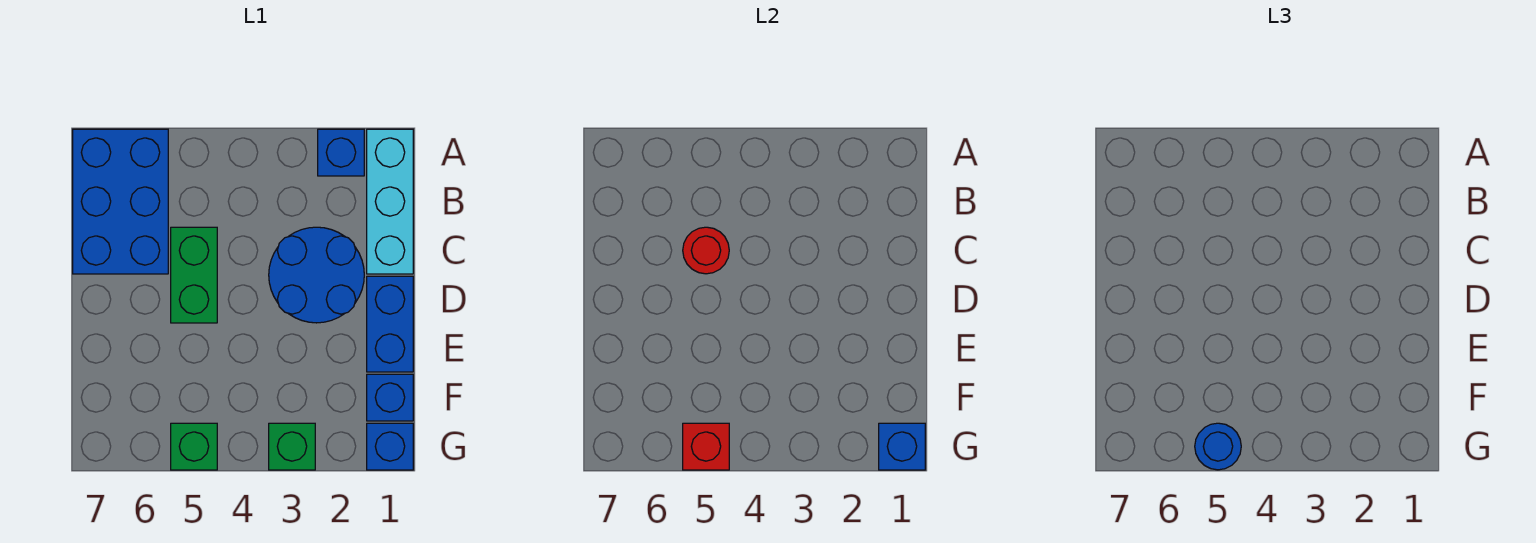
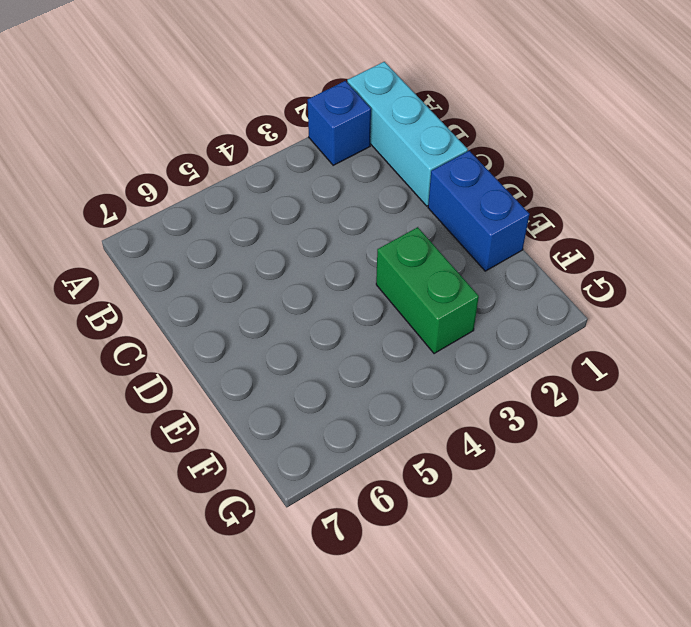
green brick E3:F3 level 1 -> green brick C5:D5 level 1
none -> blue brick A6:C7 level 1
none -> blue round brick C2:D3 level 1
none -> blue brick F1 level 1

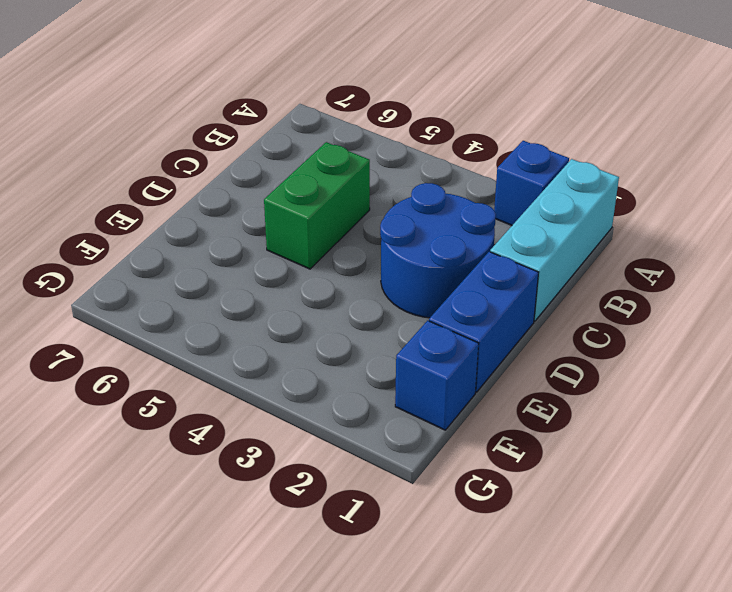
none -> blue brick A6:C7 level 1
none -> blue brick G1 level 1
none -> green brick G3 level 1

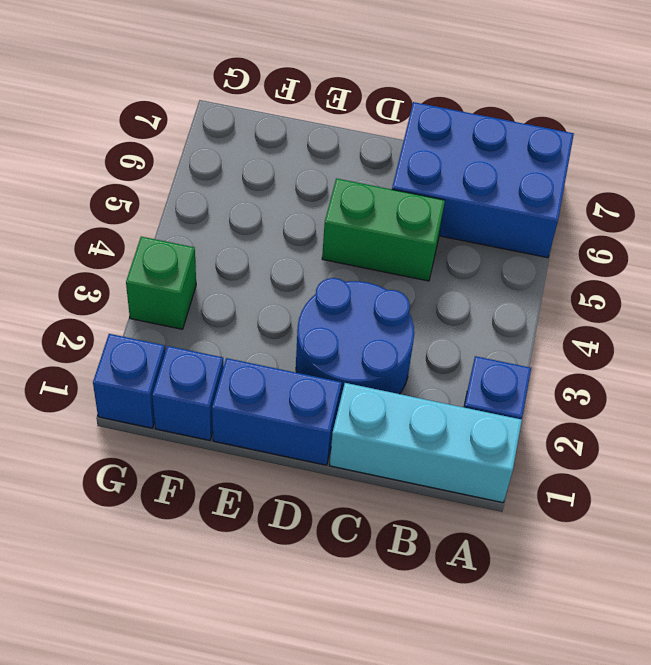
none -> green brick G5 level 1
none -> red round brick C5 level 2
none -> blue brick G1 level 2

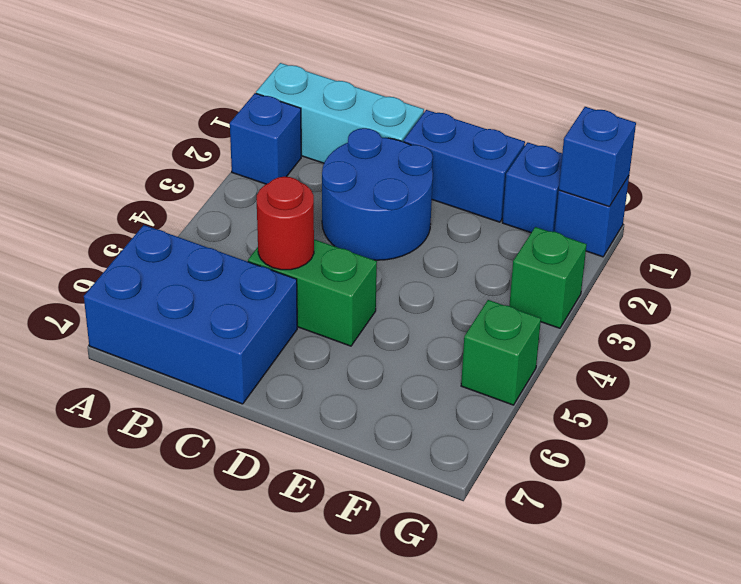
none -> red brick G5 level 2
none -> blue round brick G5 level 3

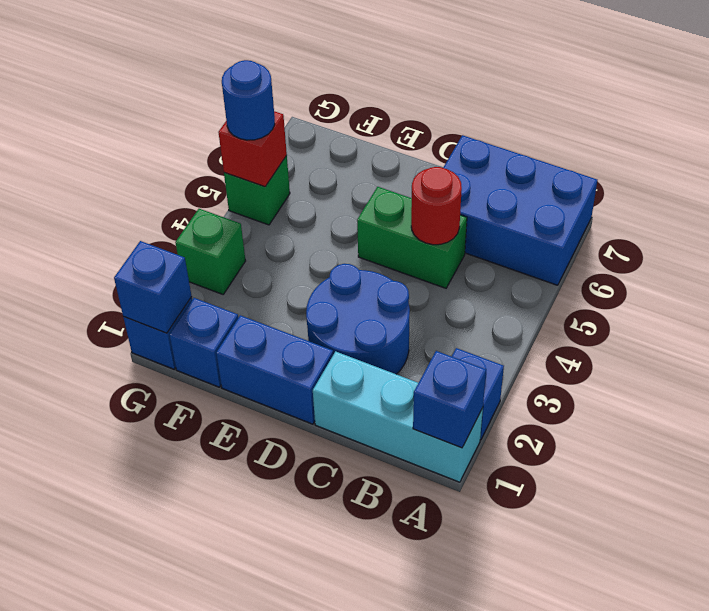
blue brick A1 level 2 -> none

